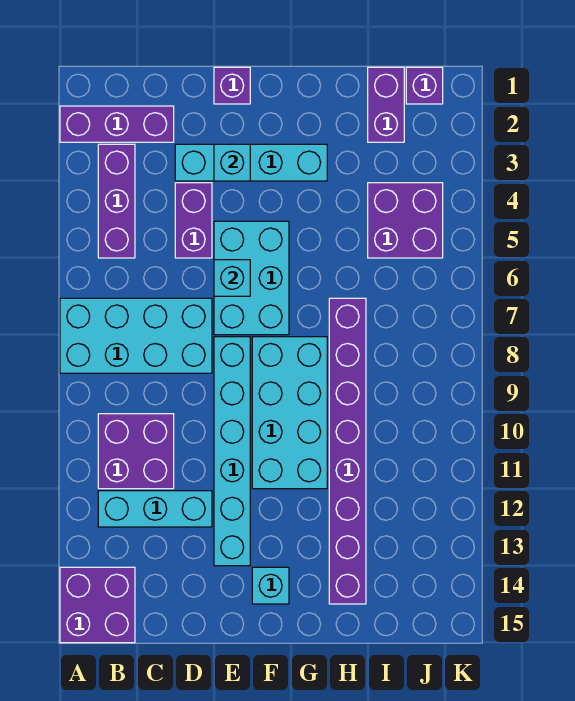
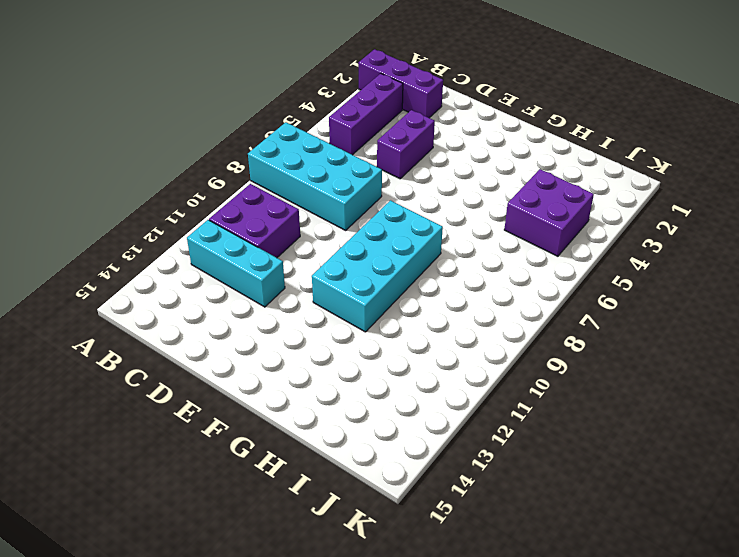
none -> purple brick A14:B15 level 1
none -> cyan brick D3:G3 level 1
none -> purple brick E1 level 1

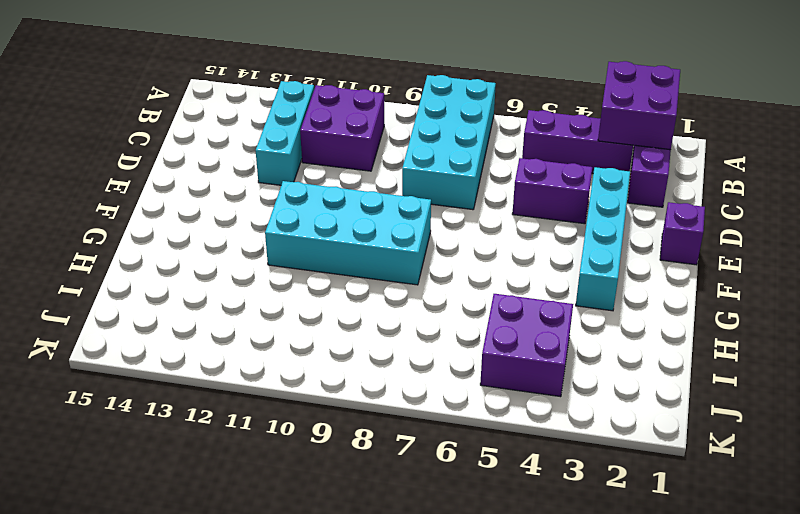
purple brick A2:B3 level 2 -> purple brick A14:B15 level 1
none -> cyan brick E5:F7 level 1
none -> cyan brick E8:E13 level 1
none -> cyan brick F14 level 1

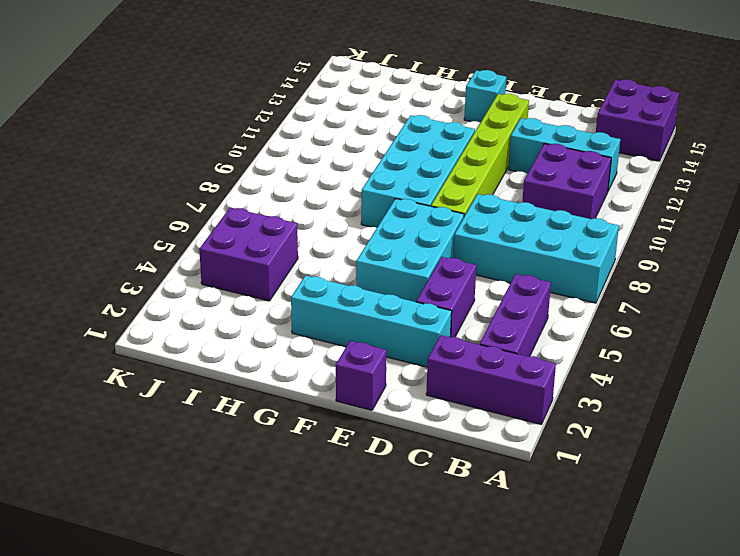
lime brick E8:E13 level 1 -> cyan brick E8:E13 level 1
none -> purple brick H7:H14 level 1
none -> purple brick I1:I2 level 1
none -> purple brick J1 level 1

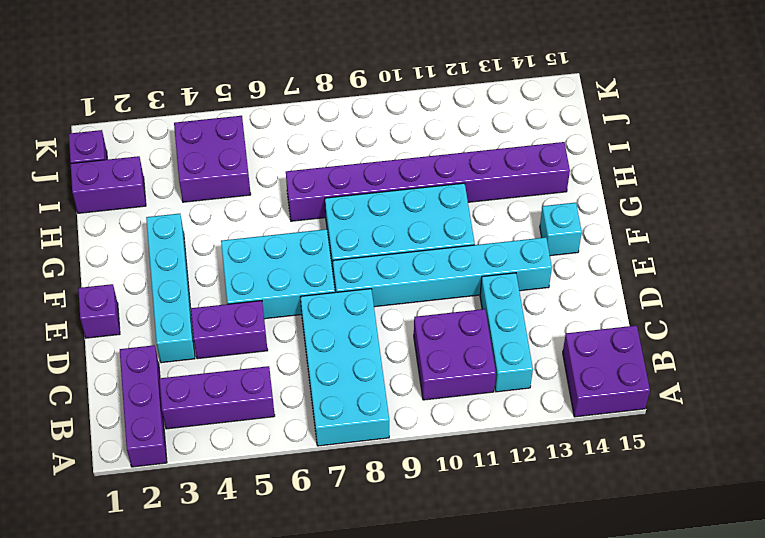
none -> cyan brick E3 level 2
none -> cyan brick E6 level 2

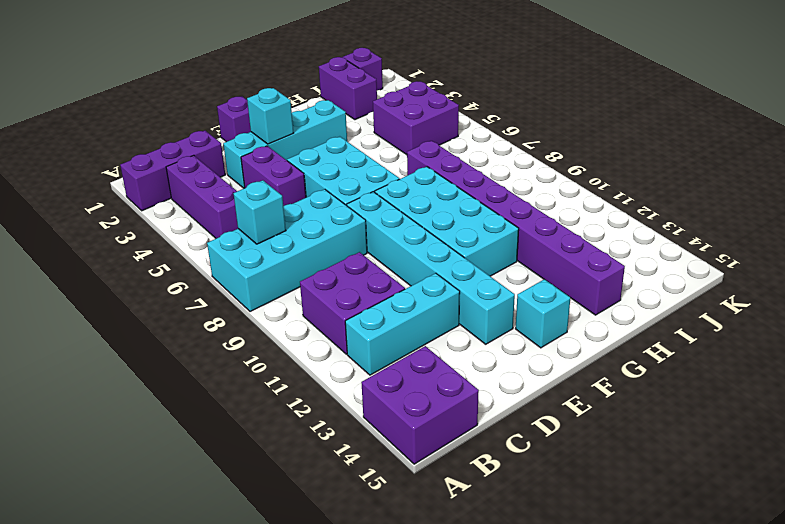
cyan brick B7 level 2 -> cyan brick E6 level 2

